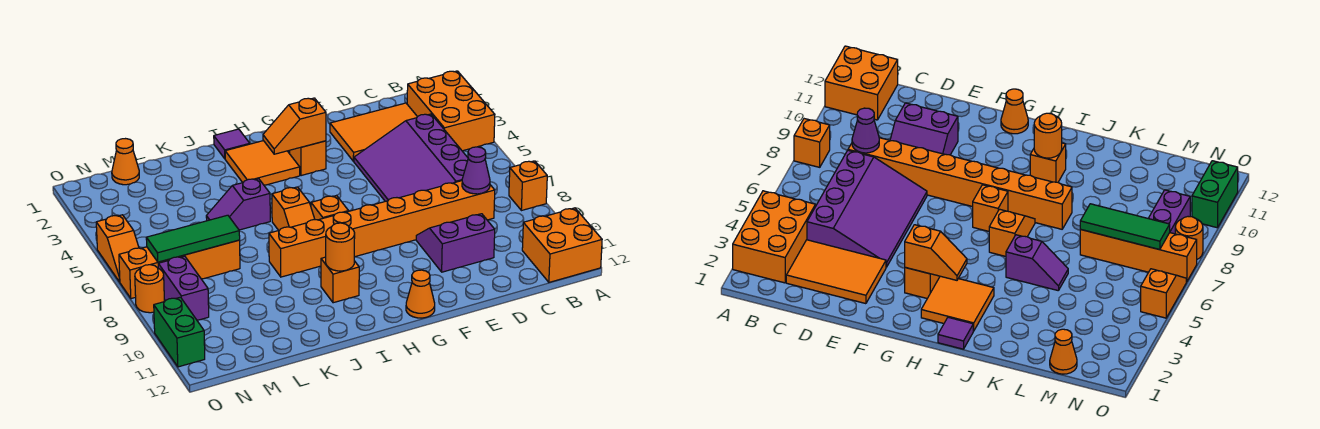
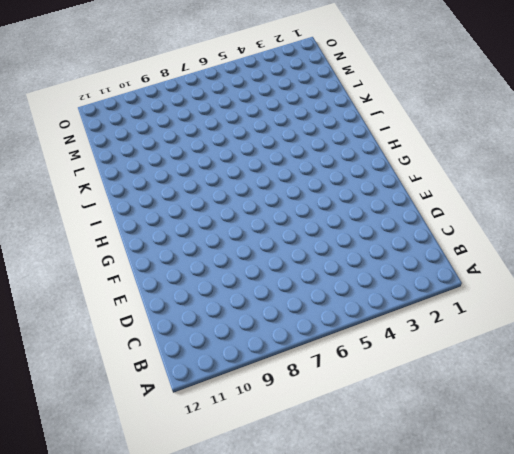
none -> orange brick A2:B4 level 1
none -> orange brick A8 level 1
none -> orange brick A11:B12 level 1

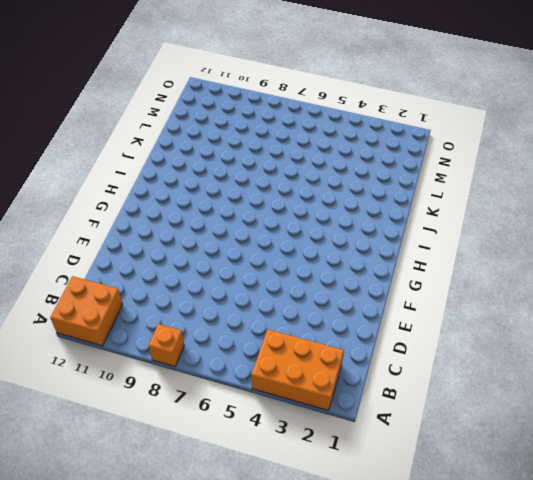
none -> orange tile C2:E3 level 1
none -> purple slope C4:E7 level 1 top C
none -> orange brick C8:J8 level 1

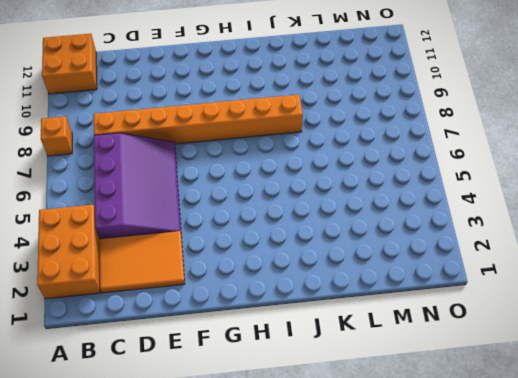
none -> purple slope D9:E10 level 1 top 10
none -> orange brick G3 level 1
none -> orange cone G12 level 1

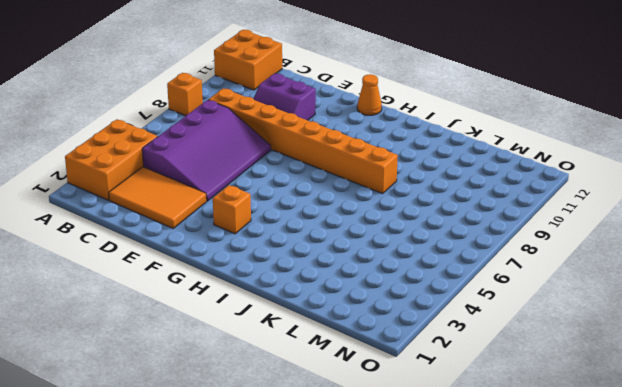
none -> orange tile H2:I3 level 1
none -> orange brick H7 level 1
none -> purple tile I1 level 1

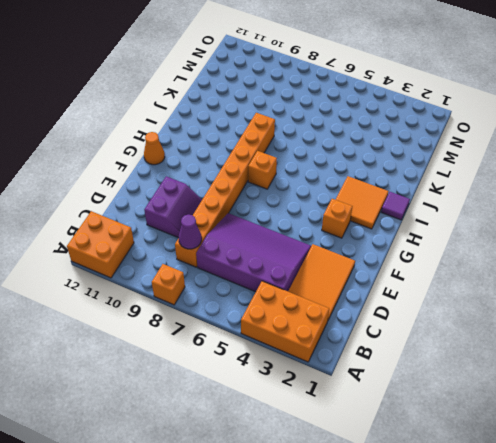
none -> orange slope I6:I7 level 1 top 6
none -> orange brick I10 level 1
none -> purple slope J5:K5 level 1 top J

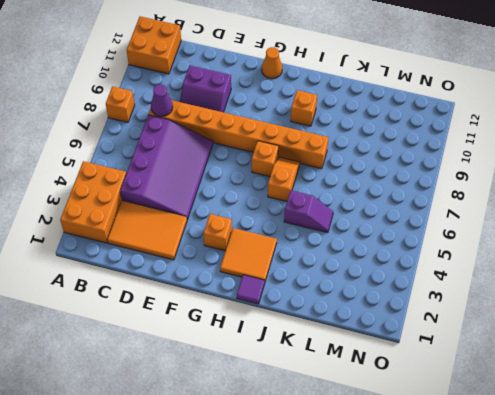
none -> orange brick L7:O7 level 1
none -> orange cone M1 level 1
none -> purple brick N8:N9 level 1

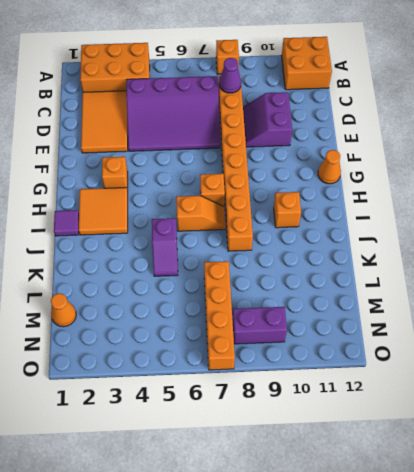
none -> orange slope O5:O6 level 1 top 5
none -> orange round brick O8 level 1
none -> green brick O10:O11 level 1

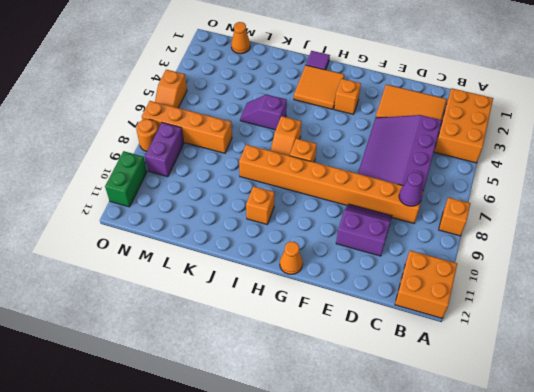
none -> orange slope G3:H3 level 2 top G
none -> orange round brick I10 level 2
none -> green tile L7:N7 level 2

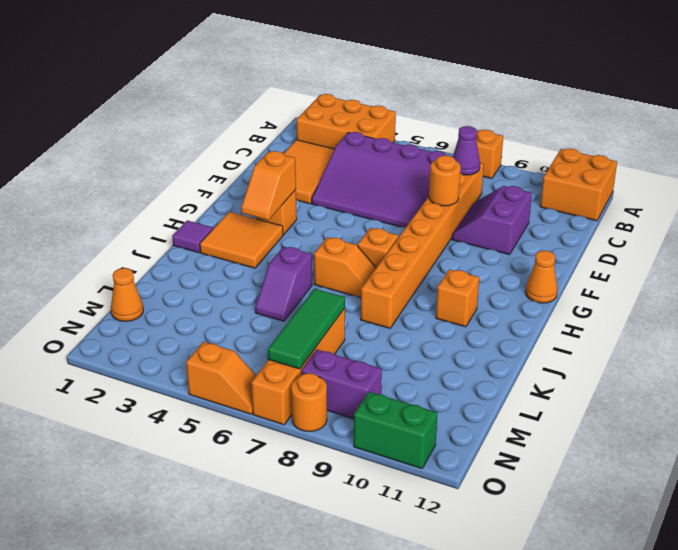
orange round brick E8 level 2 -> orange round brick I10 level 2

